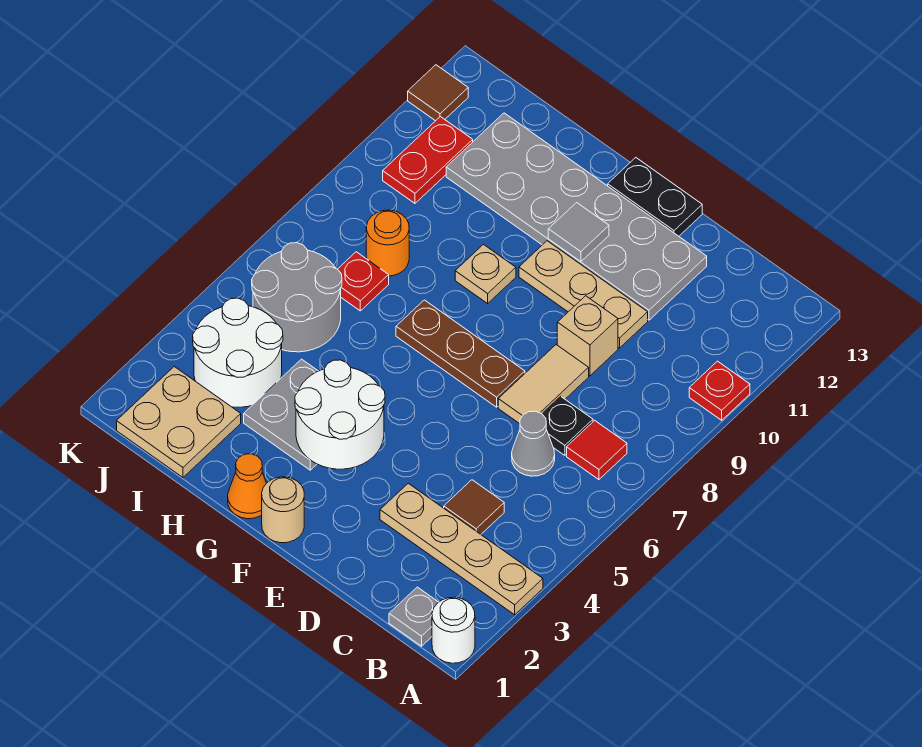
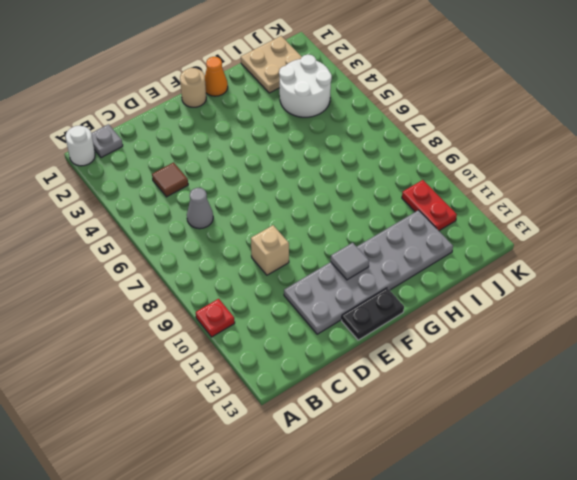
none -> tan plate A3:D3 level 1
none -> red tile B7 level 1
none -> black plate C7 level 1

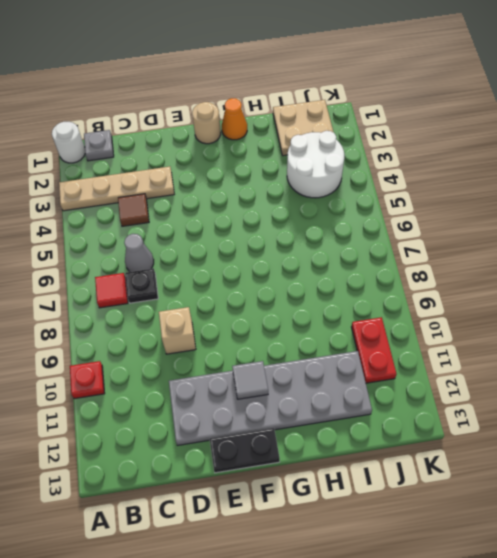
none -> tan tile D7:D8 level 1
none -> tan plate D10:F10 level 1
none -> brown plate E7:G7 level 1

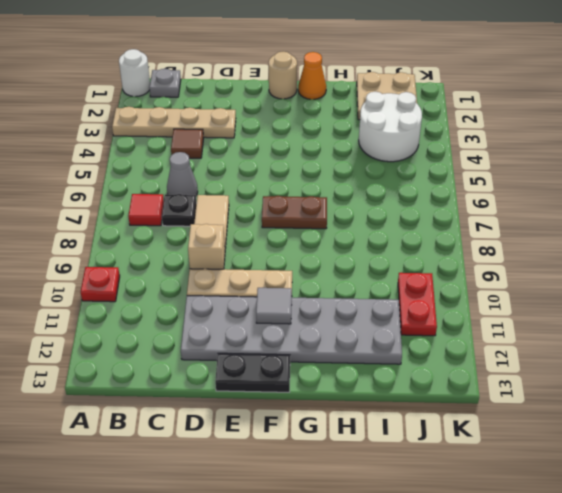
brown plate F7:G7 level 1 -> brown plate E7:G7 level 1
none -> grey plate G3:H4 level 1
none -> tan plate G9 level 1
none -> grey round brick I5:J6 level 1

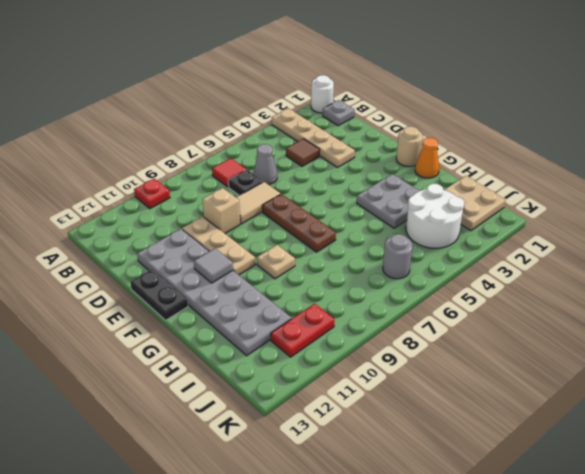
grey round brick J6 level 1 -> grey round brick I5:J6 level 1
none -> red plate I7 level 1
none -> orange round brick I8 level 1
none -> brown tile K12 level 1

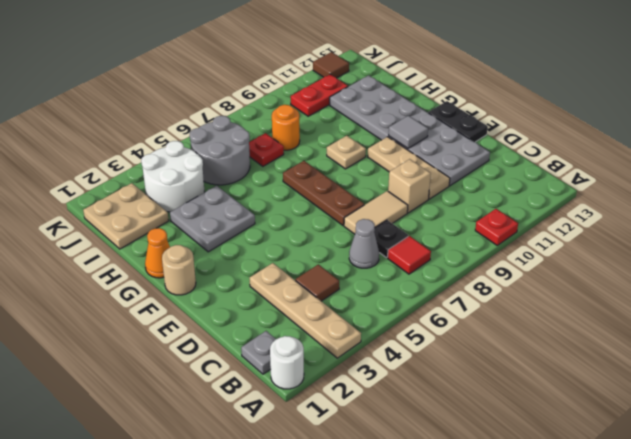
none -> white round brick F3:G4 level 2

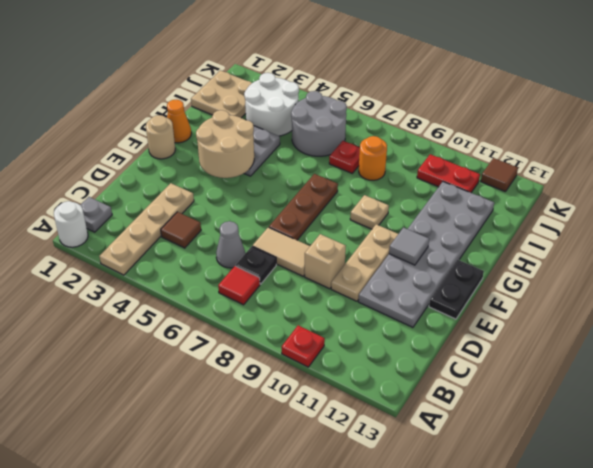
tan round brick F3:G4 level 2 -> white round brick F3:G4 level 2

